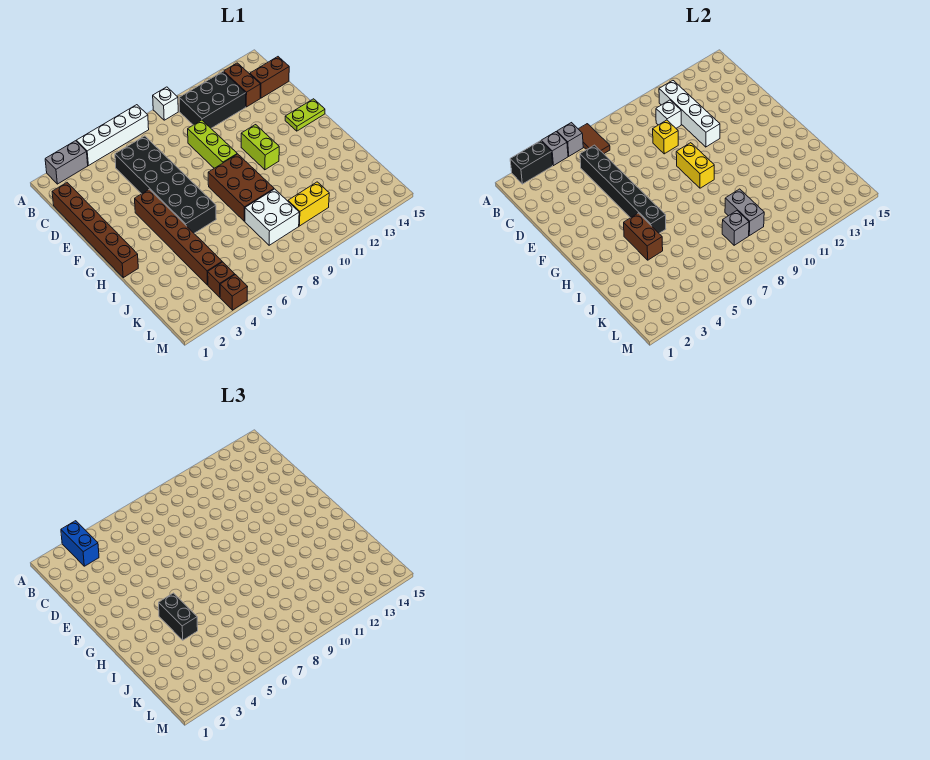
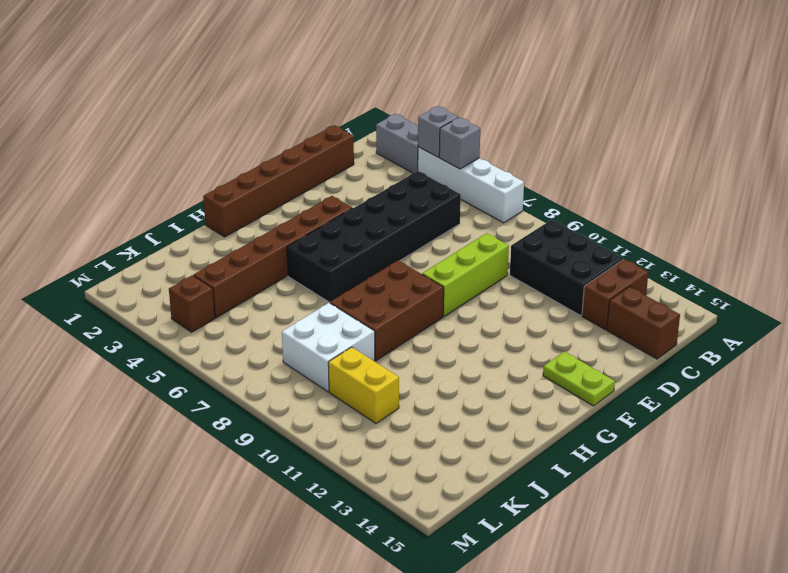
none -> white brick A9 level 1
none -> lime brick F11:G11 level 1
none -> brown brick M4 level 1
none -> black brick A2:A3 level 2

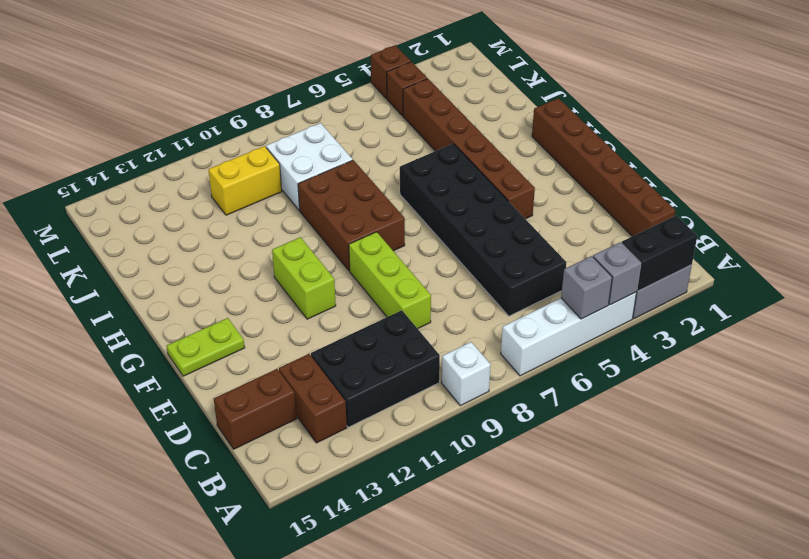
none -> brown tile A6:B6 level 2
none -> white brick B11:E11 level 2
none -> black brick C5:H5 level 2
none -> white brick C10 level 2

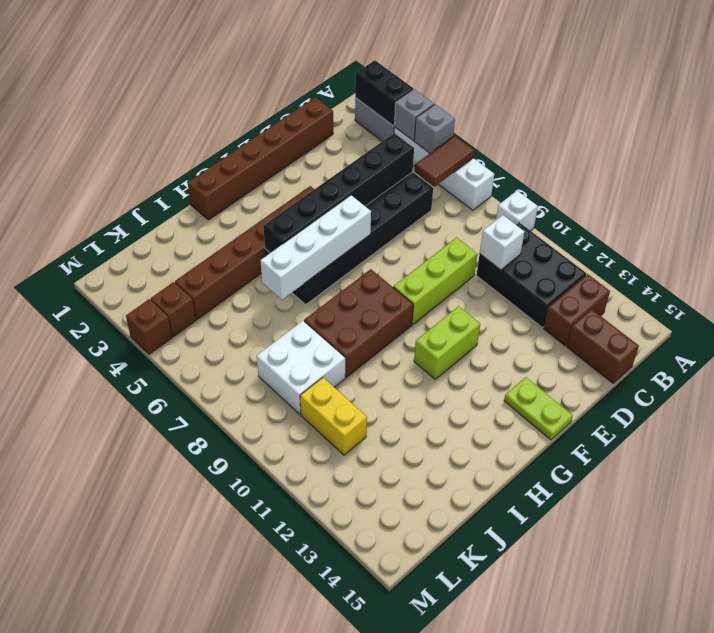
white brick F6:I6 level 2 -> white brick B11:E11 level 2
none -> yellow brick D9 level 2
none -> yellow brick F9:G9 level 2
none -> brown brick H4:I4 level 2
none -> grey brick J9:K9 level 2

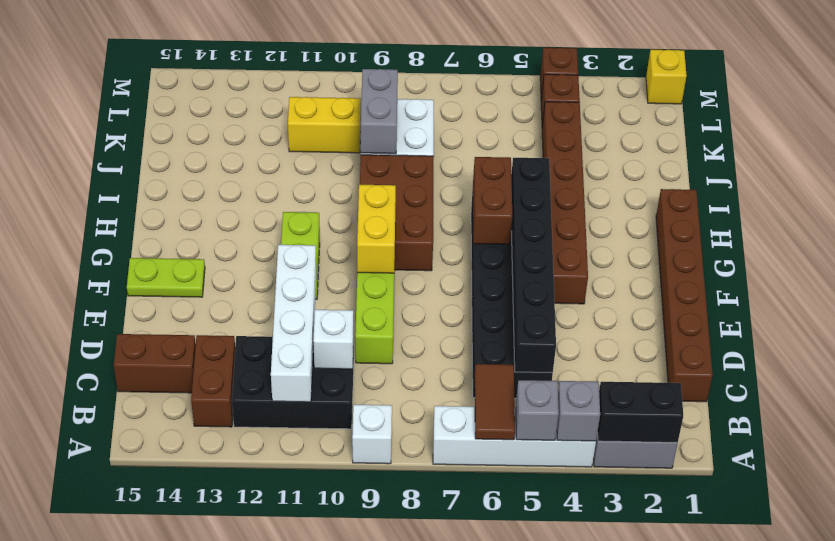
brown brick G6:H6 level 2 -> brown brick H4:I4 level 2
yellow brick M1 level 1 -> yellow brick D9 level 2
none -> grey brick K8 level 2
none -> blue brick A3:B3 level 3
none -> black brick H4:I4 level 3

